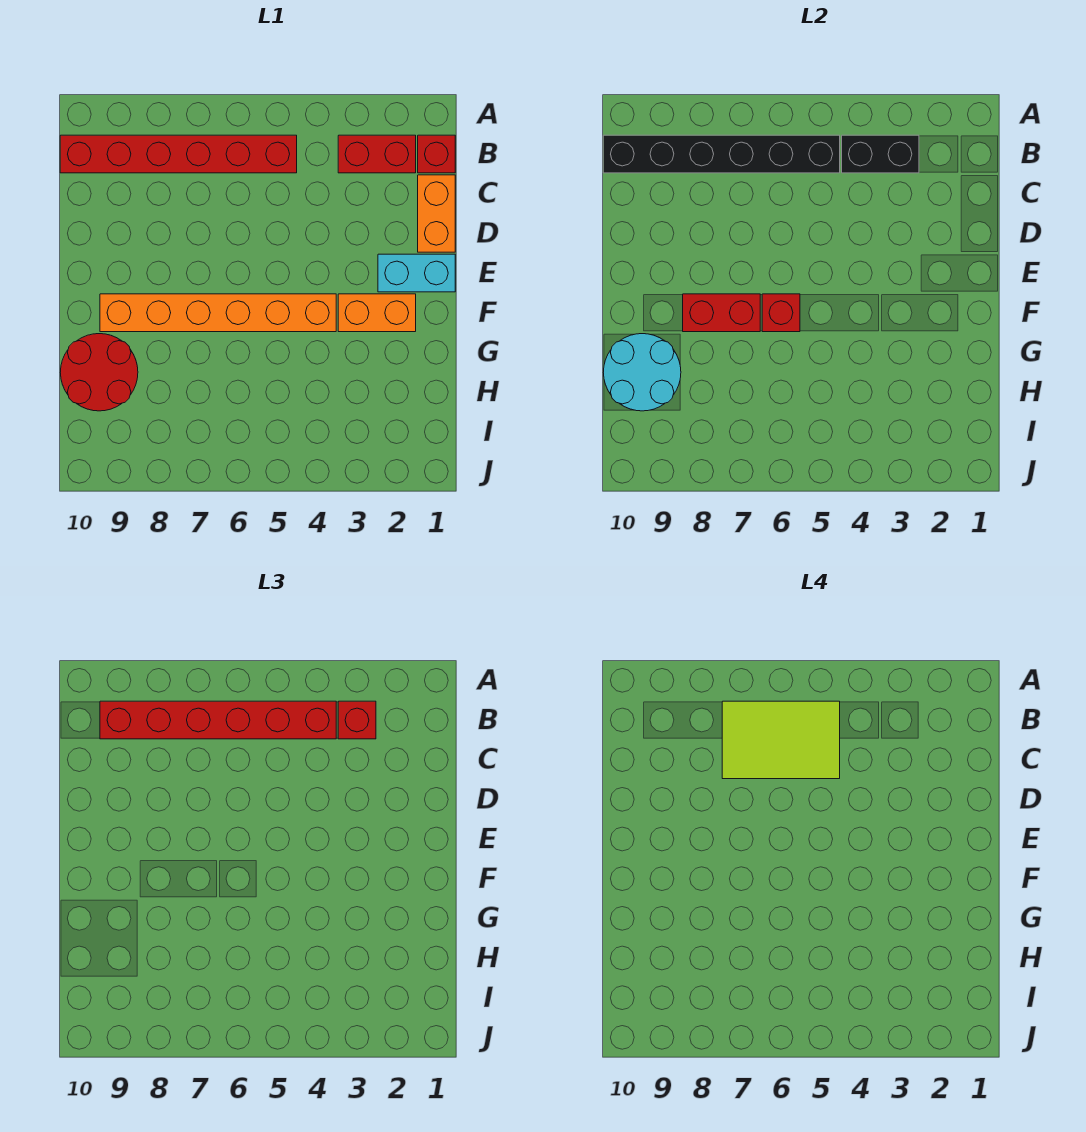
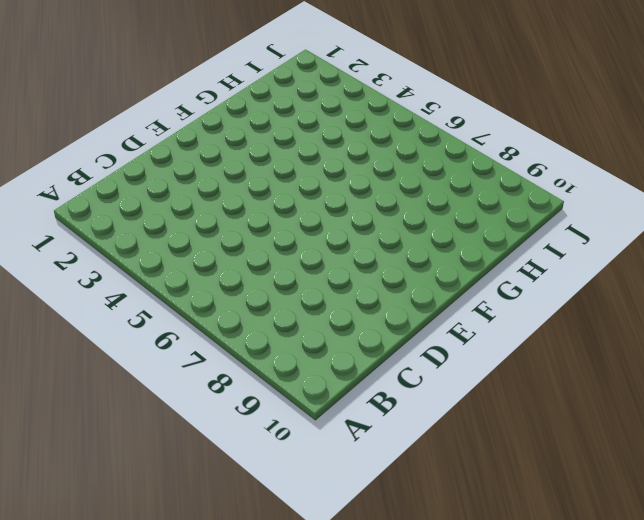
none -> red brick B1 level 1
none -> red brick B2:B3 level 1
none -> red brick B5:B10 level 1

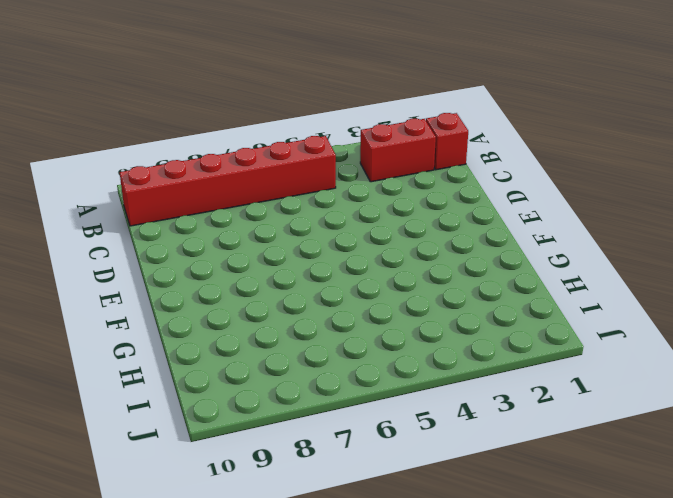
none -> orange brick C1:D1 level 1
none -> cyan brick E1:E2 level 1
none -> orange brick F2:F3 level 1

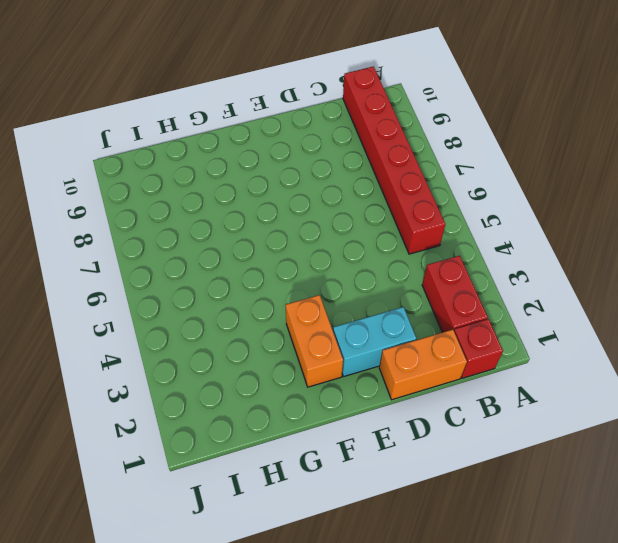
cyan brick D2:E2 level 1 -> cyan brick E1:E2 level 1
none -> orange brick F4:F9 level 1
none -> red round brick G9:H10 level 1
none -> black brick B3:B4 level 2

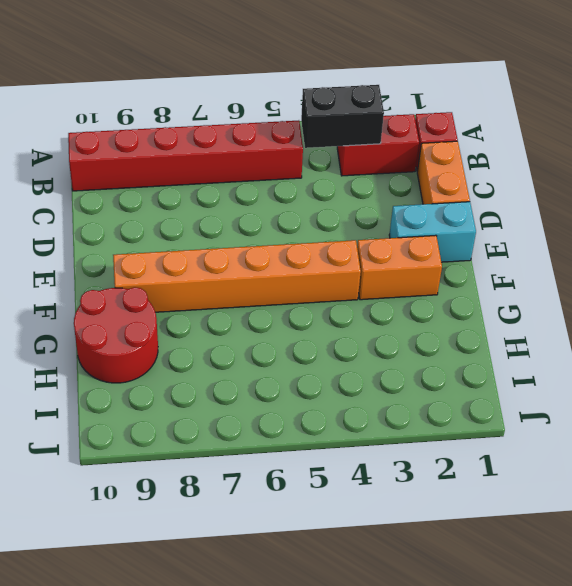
none -> black brick B5:B10 level 2
none -> red brick F6 level 2
none -> red brick F7:F8 level 2

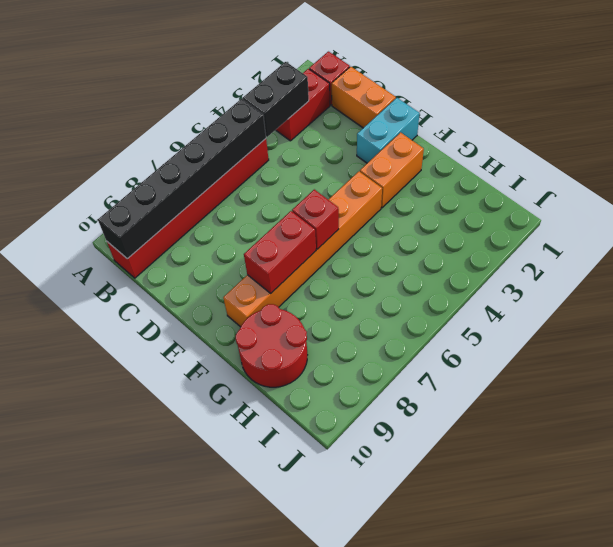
none -> cyan round brick G9:H10 level 2
none -> red brick B3 level 3
none -> red brick B4:B9 level 3

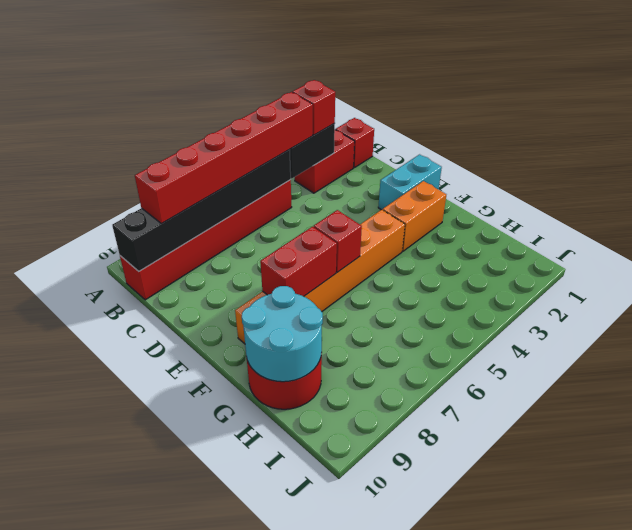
none -> orange brick C1:D1 level 1
none -> lime tile B5:C7 level 4

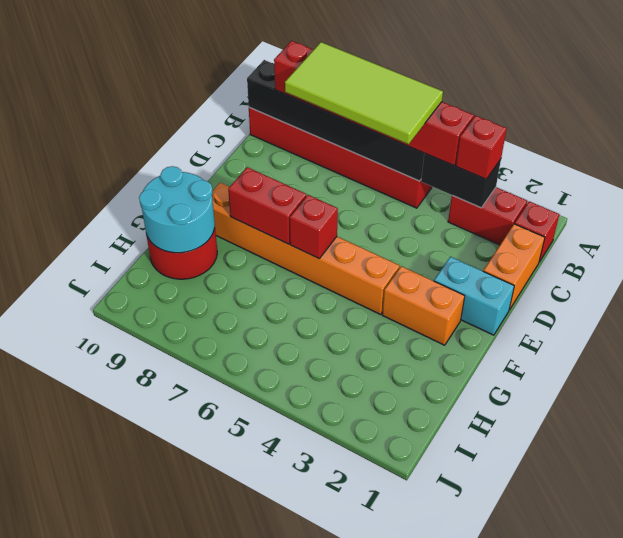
lime tile B5:C8 level 4 -> lime tile B5:C7 level 4

